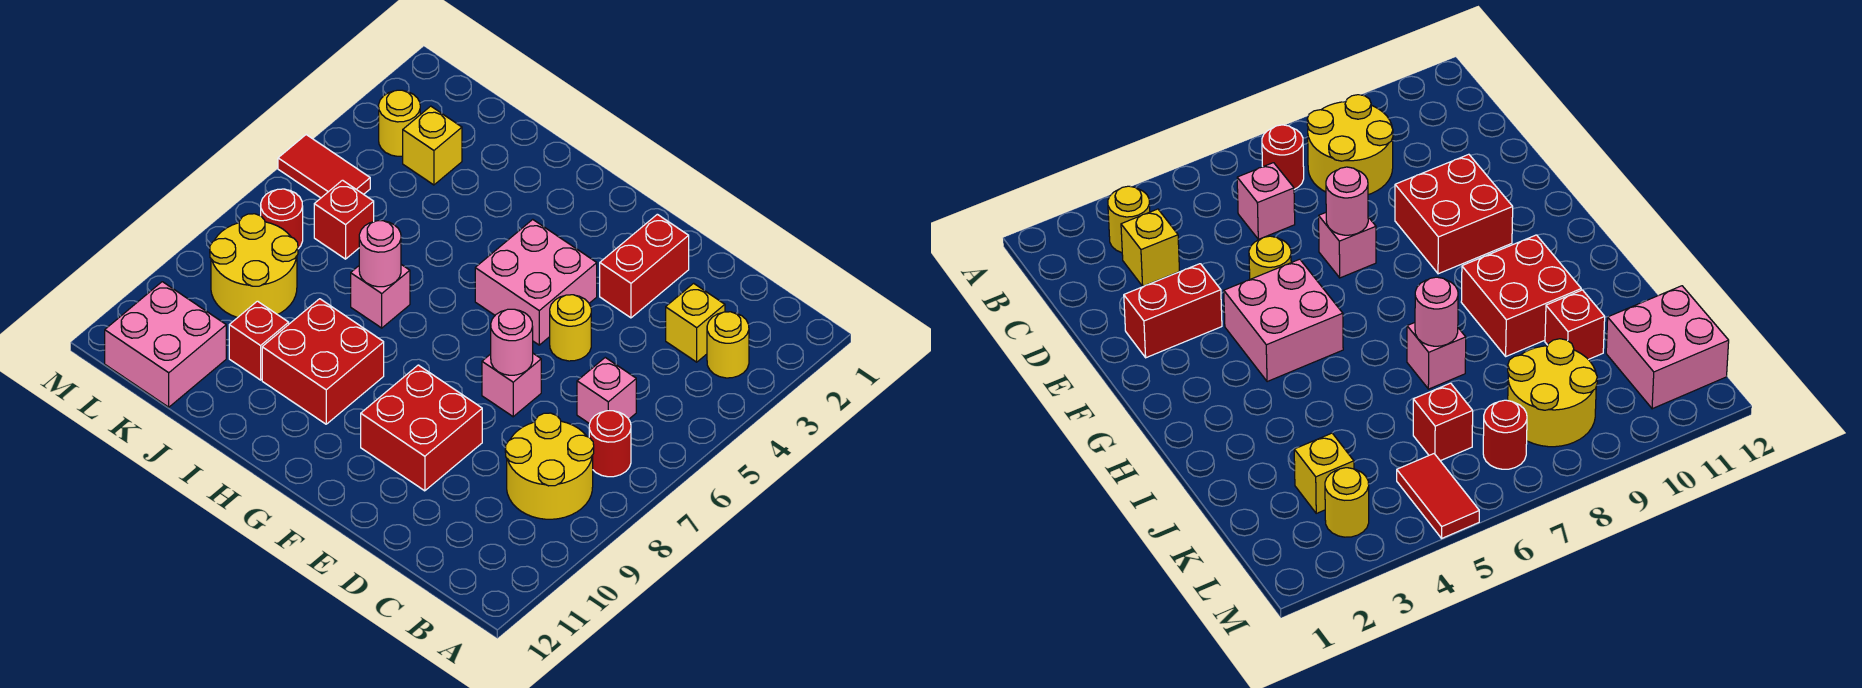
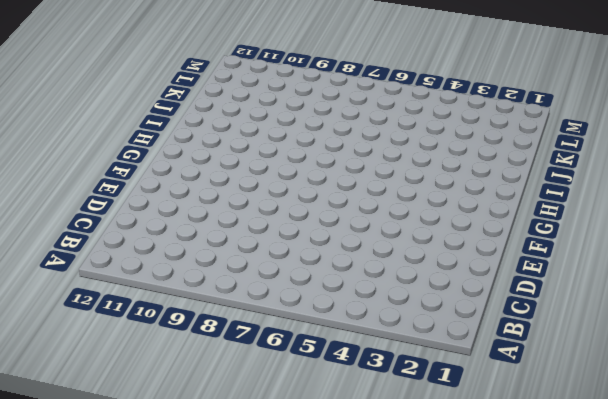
none -> yellow round brick B3 level 1
none -> red round brick B7 level 1
none -> yellow round brick B8:C9 level 1

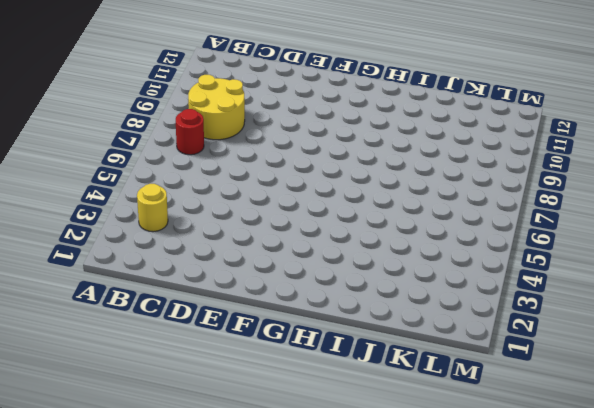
none -> yellow brick C3 level 1
none -> pink brick C6 level 1
none -> red brick E2:E3 level 1

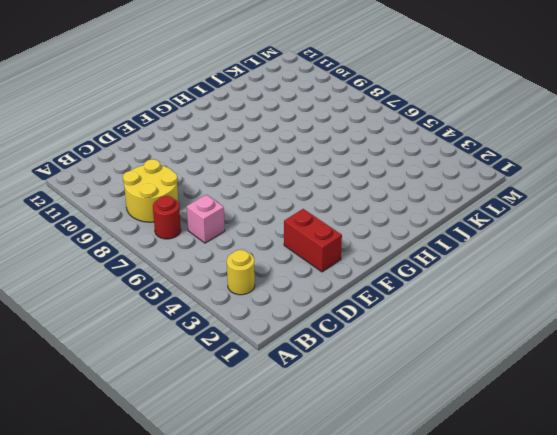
none -> yellow brick C3 level 1
none -> yellow round brick E5 level 1
none -> pink brick E7 level 1

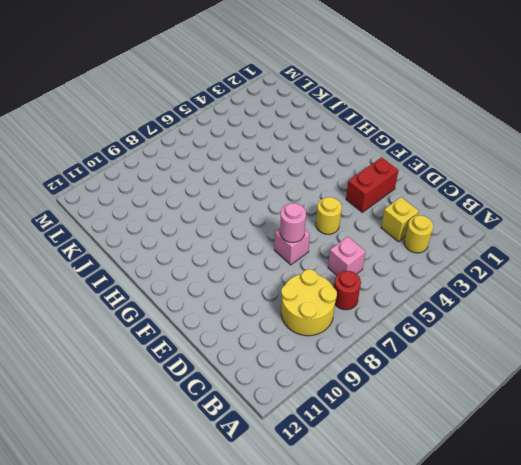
none -> red brick E9:F10 level 1
none -> pink brick F4:G5 level 1
none -> red brick H9:I10 level 1

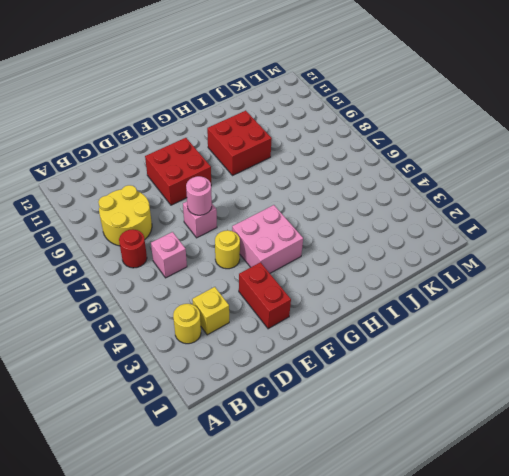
none -> pink brick I7 level 1
none -> red brick J10 level 1
none -> yellow brick K3 level 1

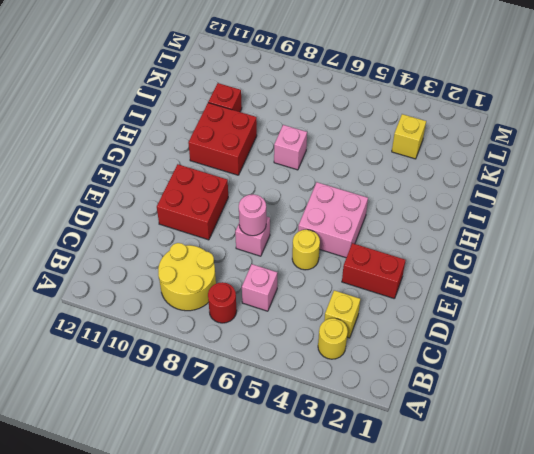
none -> red brick K6 level 1
none -> yellow round brick K8:L9 level 1
none -> pink brick K11:L12 level 1

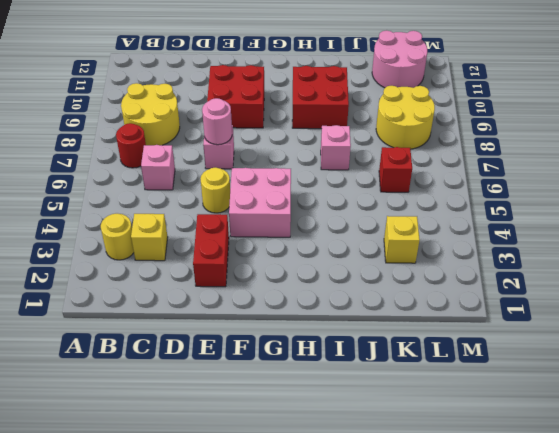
pink round brick K11:L12 level 1 -> pink brick K11:L12 level 1
none -> red brick J10 level 1
none -> yellow round brick L3 level 1
none -> red tile L5:M5 level 1

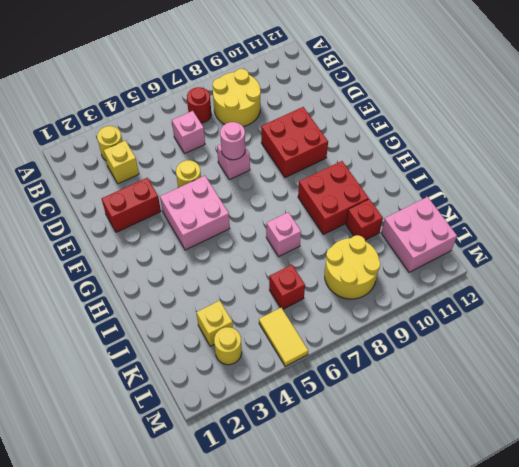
yellow tile L5:M5 level 1 -> red tile L5:M5 level 1
none -> red round brick L7 level 1
none -> pink round brick I7 level 2

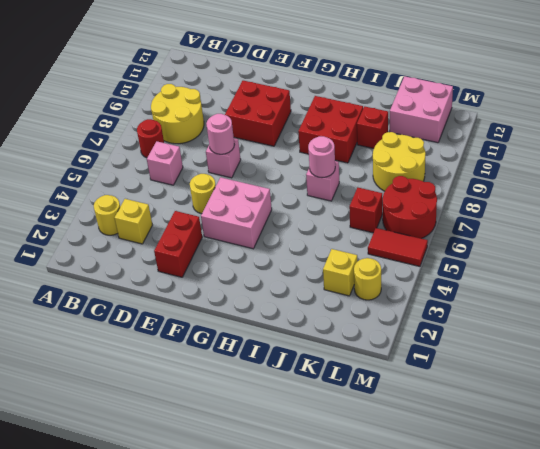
red round brick L6:M7 level 1 -> red round brick L7 level 1

